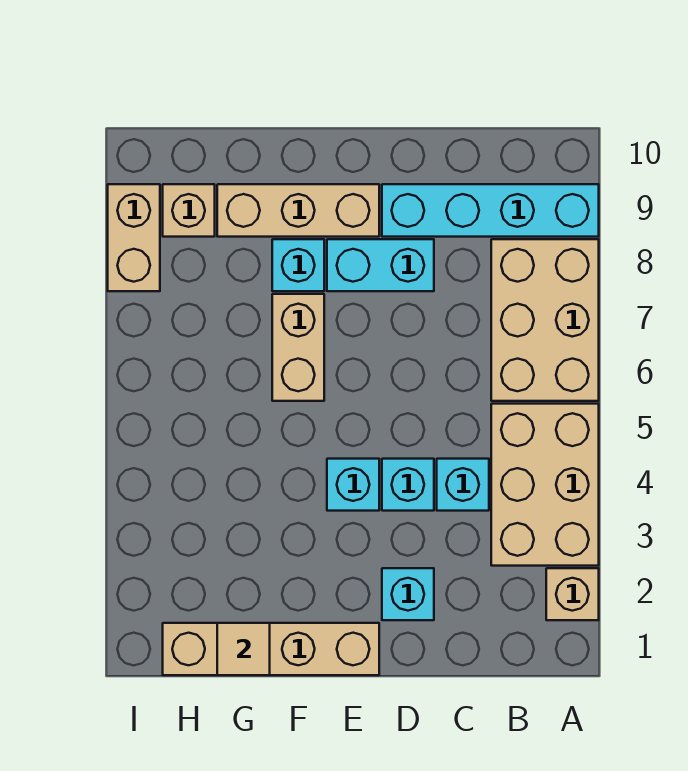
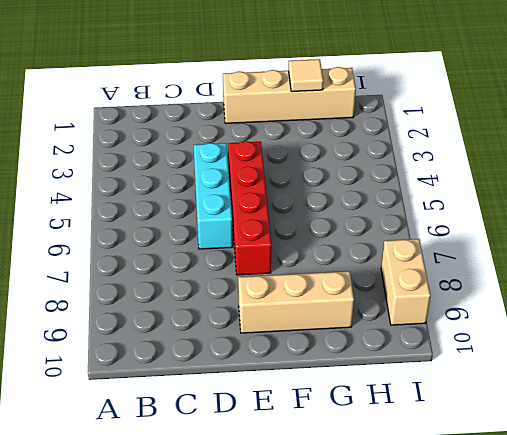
cyan brick D4:D6 level 1 -> cyan brick D4 level 1
red brick E4:E7 level 1 -> cyan brick E4 level 1
none -> tan brick A2 level 1
none -> tan brick A3:B5 level 1
none -> tan brick A6:B8 level 1

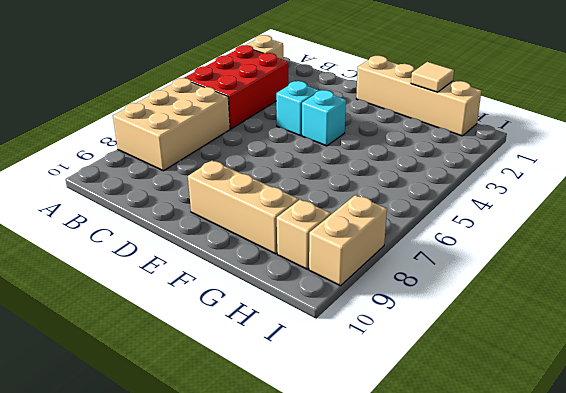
red brick A3:B5 level 1 -> tan brick A3:B5 level 1
none -> cyan brick A9:D9 level 1
none -> cyan brick C4 level 1
none -> cyan brick D2 level 1

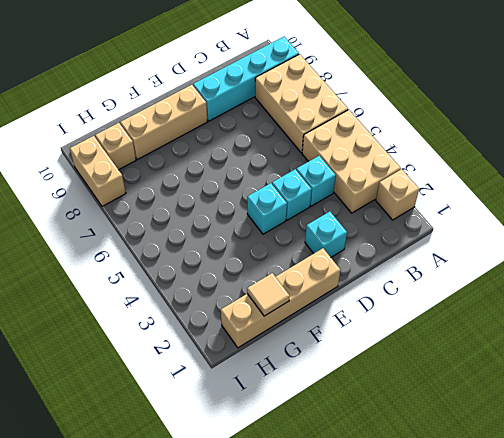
none -> cyan brick D8:E8 level 1
none -> tan brick F6:F7 level 1
none -> cyan brick F8 level 1

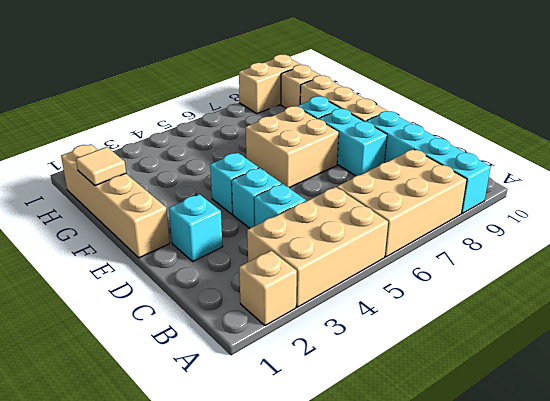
tan brick E6:F7 level 1 -> tan brick F6:F7 level 1

